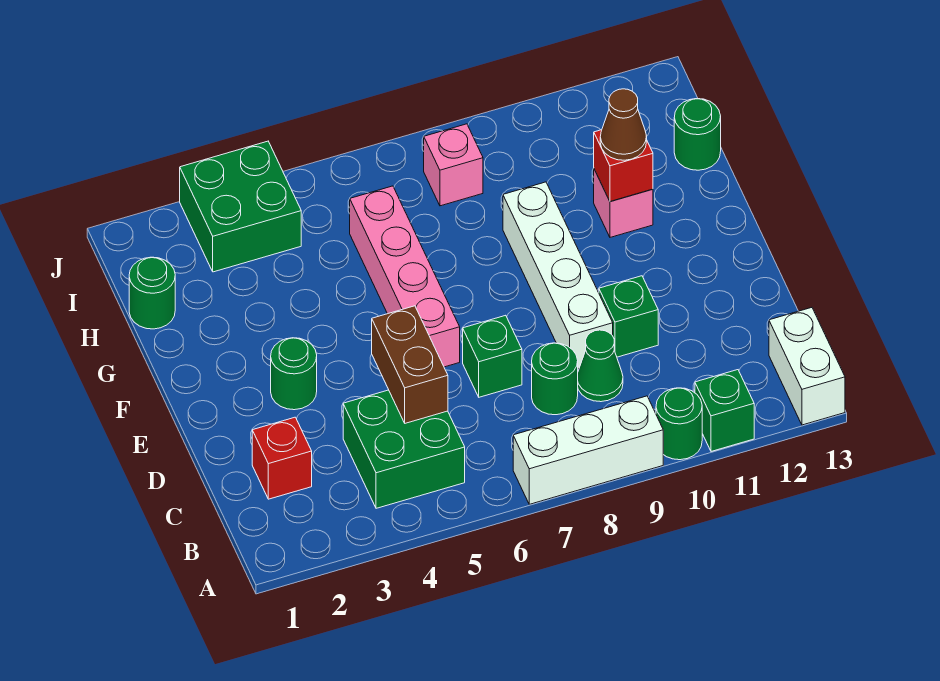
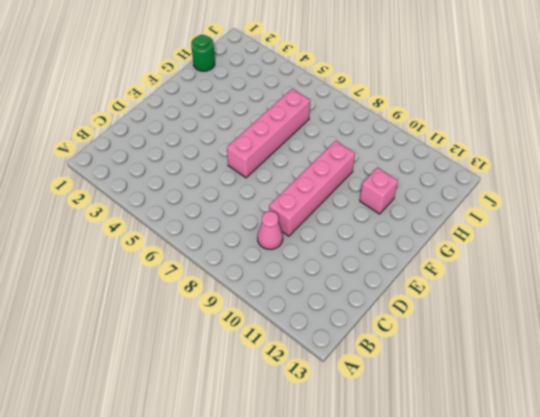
pink cone C9 level 1 -> green cone C9 level 1
pink brick D9:G9 level 1 -> white brick D9:G9 level 1
none -> white brick A7:A9 level 1
none -> green round brick A10 level 1
none -> green brick A11 level 1

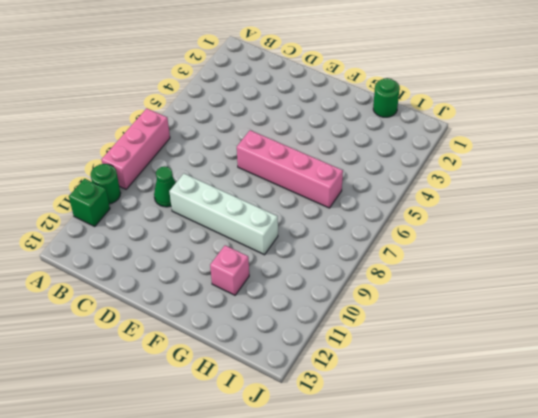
pink brick A7:A9 level 1 -> white brick A7:A9 level 1
none -> white brick A13:B13 level 1
none -> green brick B4:C5 level 1
none -> red brick C2 level 1

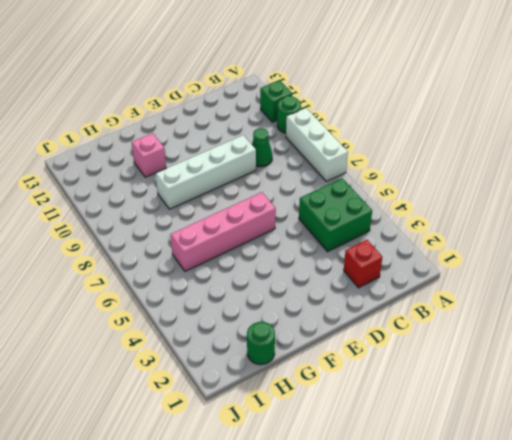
none -> white brick A13:B13 level 1
none -> green round brick C8 level 1
none -> green brick D7 level 1

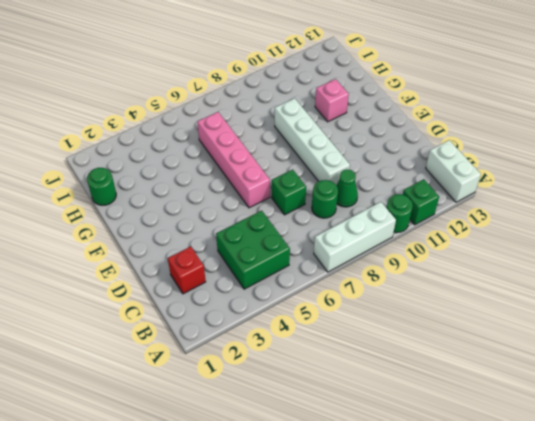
none -> green brick D10 level 1
none -> green round brick E3 level 1
none -> green round brick H13 level 1

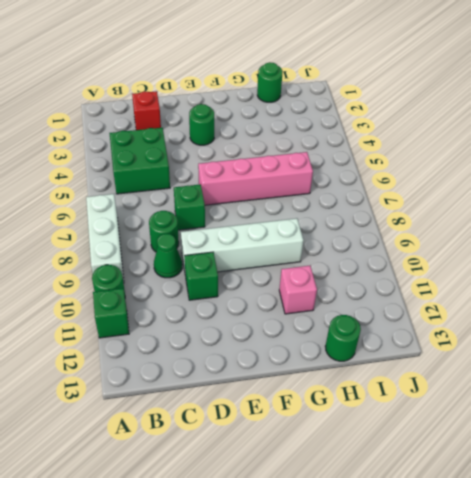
none -> white brick A13:B13 level 1
none -> green brick I3:J4 level 1
none -> pink brick I8 level 1

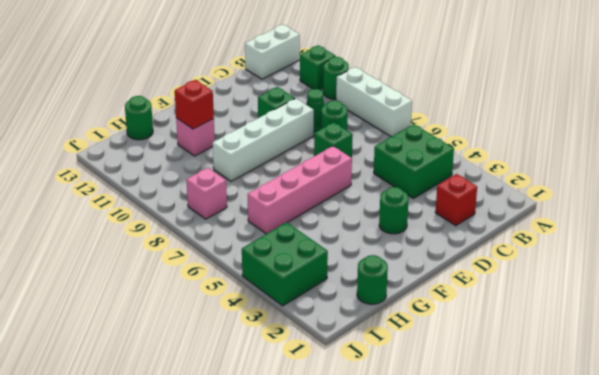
none -> brown brick C5:D5 level 2
none -> brown cone G11 level 3

